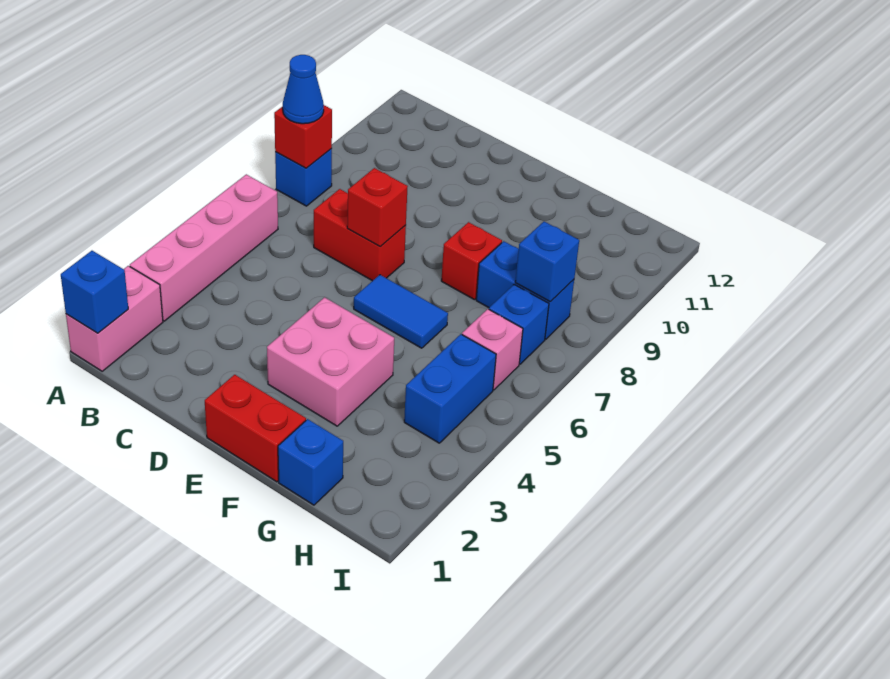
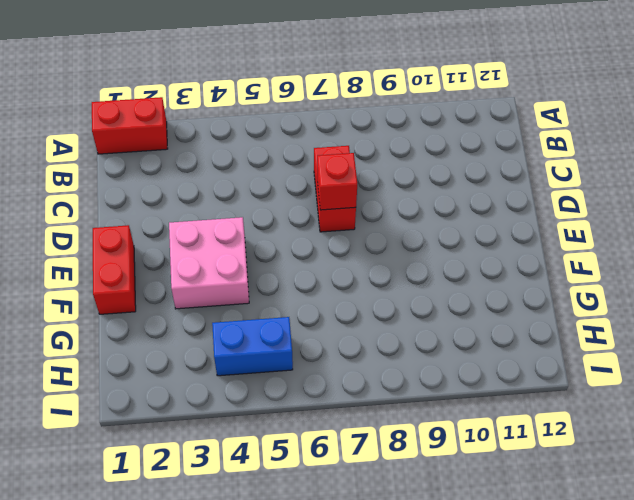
red brick A1:A2 level 1 -> pink brick A1:A2 level 1
none -> pink brick A3:A6 level 1
none -> blue brick A8 level 1
none -> blue tile E6:F6 level 1

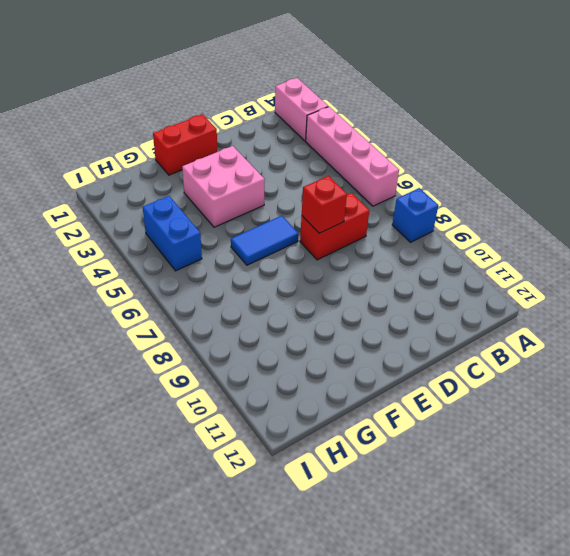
none -> red brick F8 level 1
none -> blue brick G1 level 1
none -> blue brick G8:H8 level 1

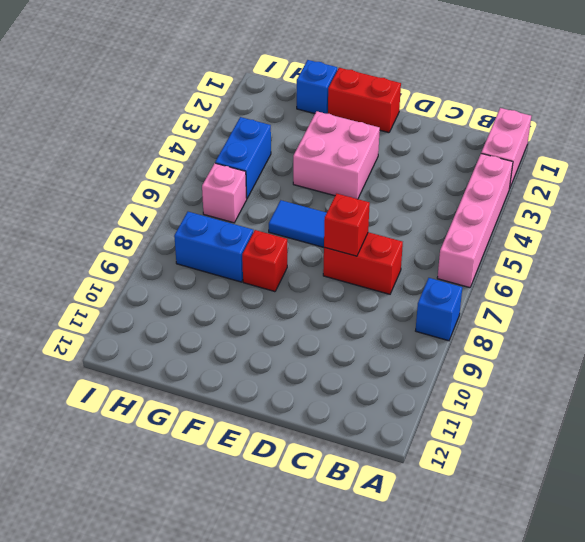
none -> blue brick H7 level 1
none -> blue brick A1 level 2
none -> red brick A8 level 2

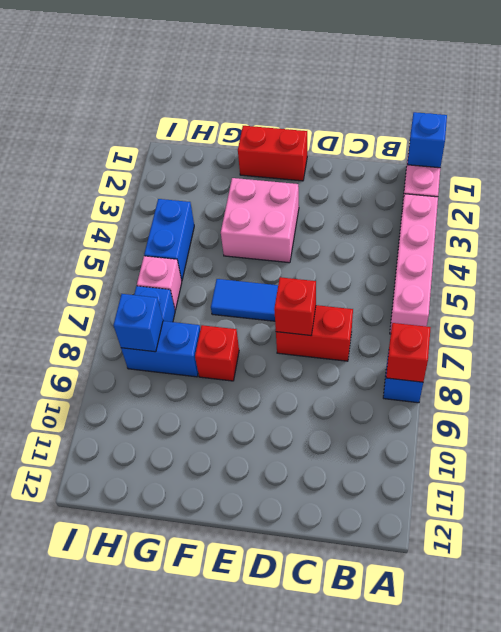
none -> blue brick G1 level 1
none -> blue cone A8 level 3

